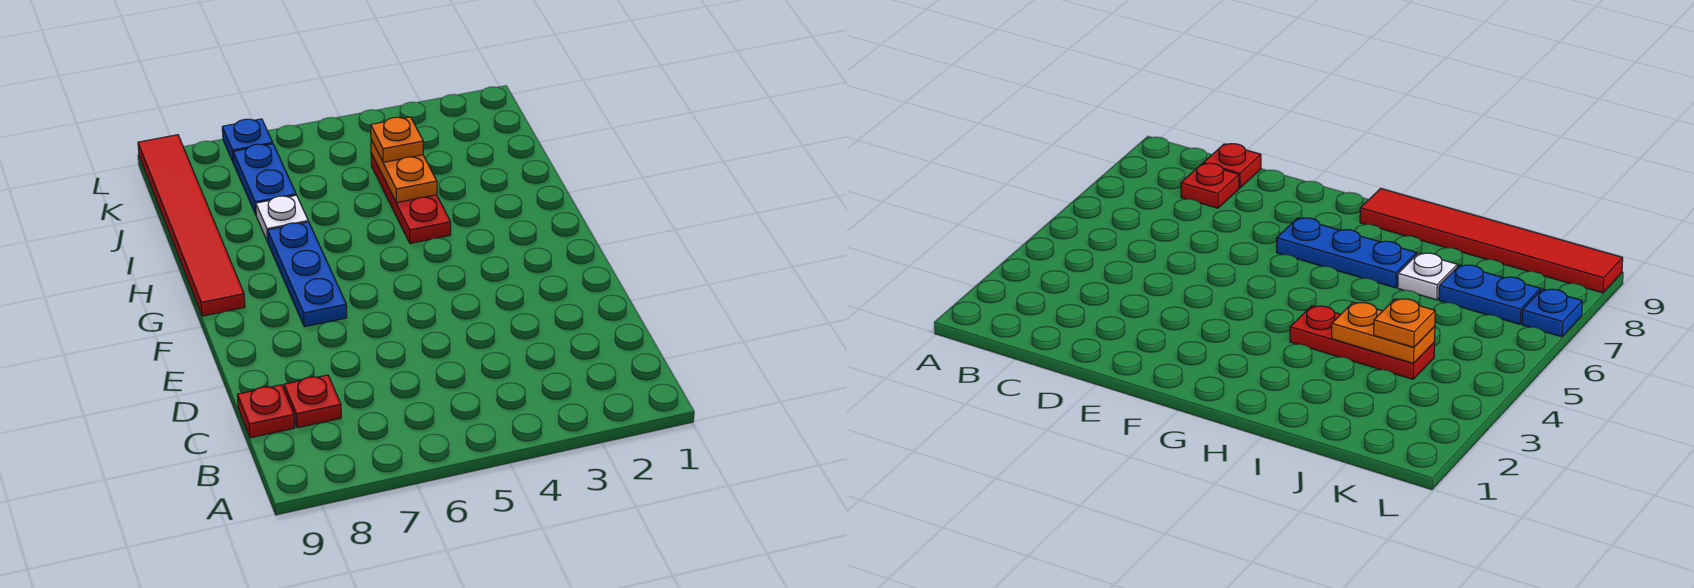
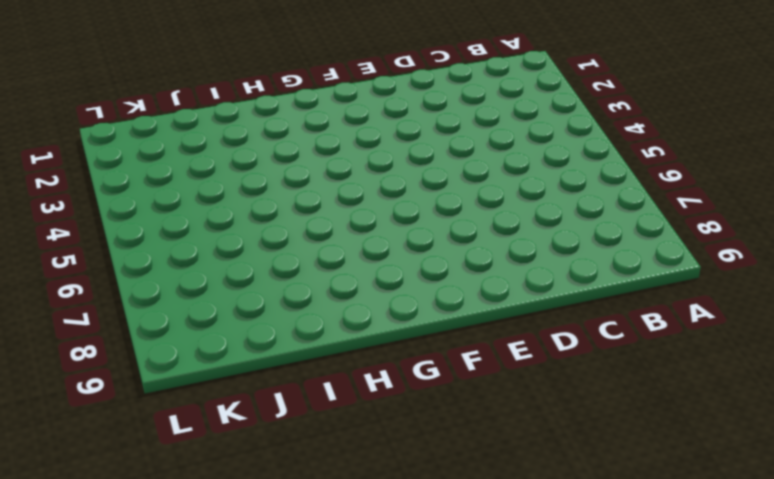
none -> red plate C8 level 1
none -> red plate C9 level 1

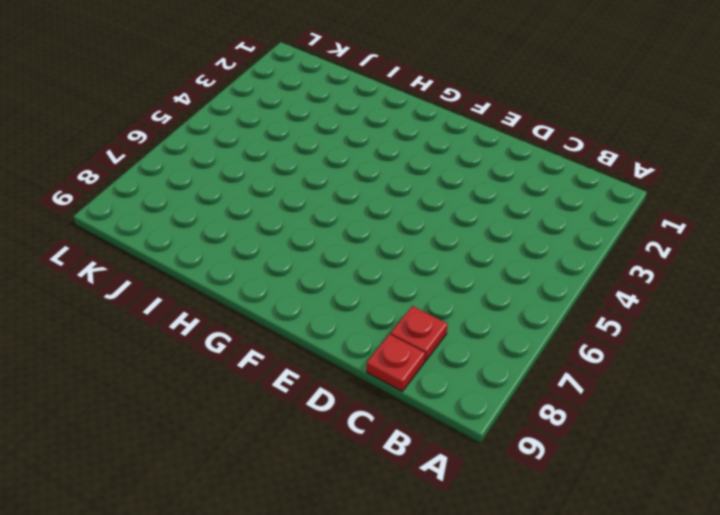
none -> blue plate F7:H7 level 1
none -> red tile G9:L9 level 1

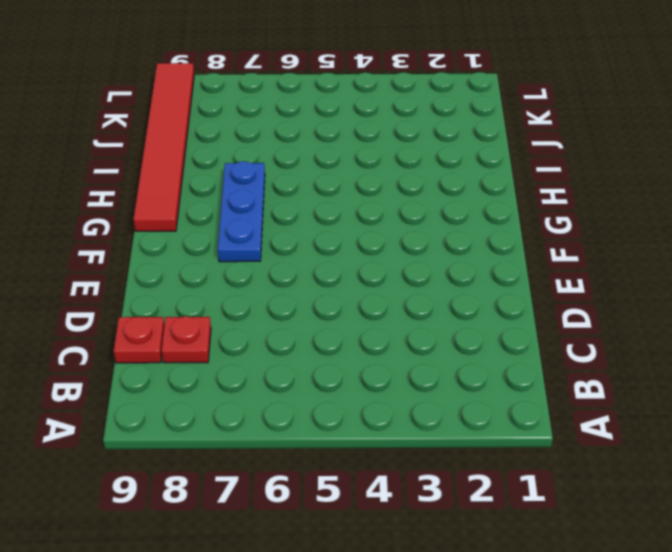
none -> red plate H4:J4 level 1
none -> white plate I7 level 1

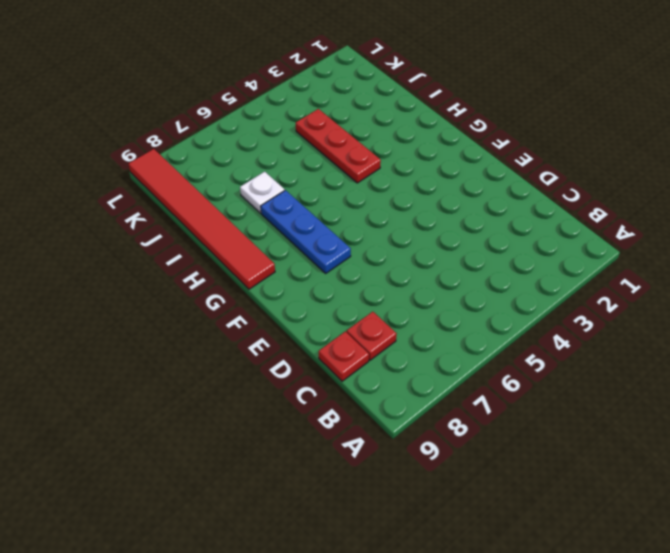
none -> blue plate J7:K7 level 1
none -> blue plate L7 level 1

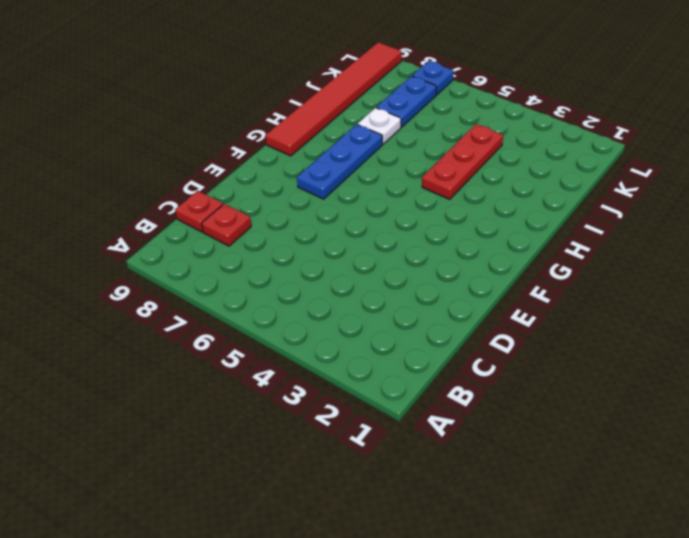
none -> orange plate I4:J4 level 2
none -> orange plate J4 level 3

